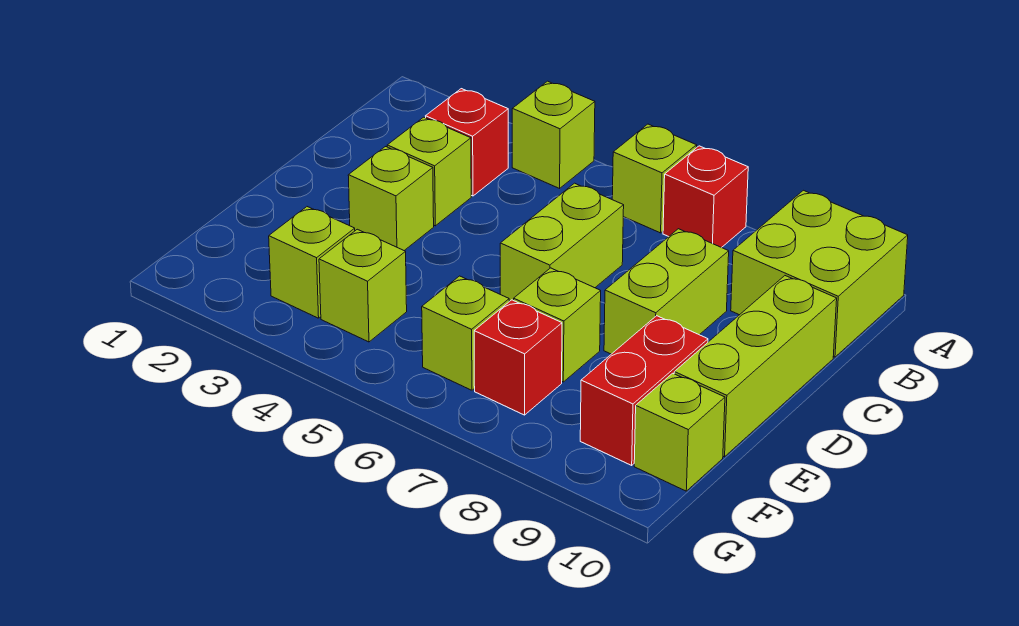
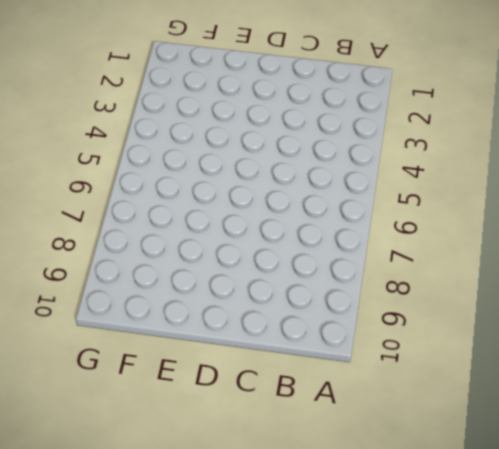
none -> lime brick A4 level 1
none -> lime brick A6 level 1
none -> red brick A7 level 1

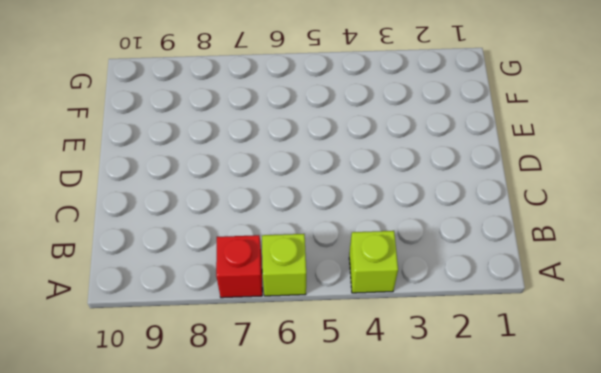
none -> lime brick A9:B10 level 1
none -> red brick B3 level 1
none -> lime brick C3 level 1

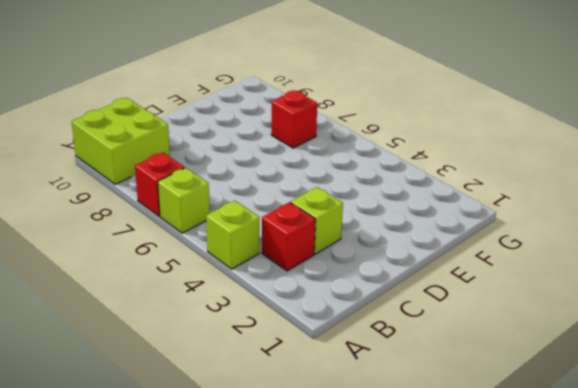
none -> lime brick C6:D6 level 1
none -> lime brick C8:D8 level 1
none -> lime brick C10:E10 level 1

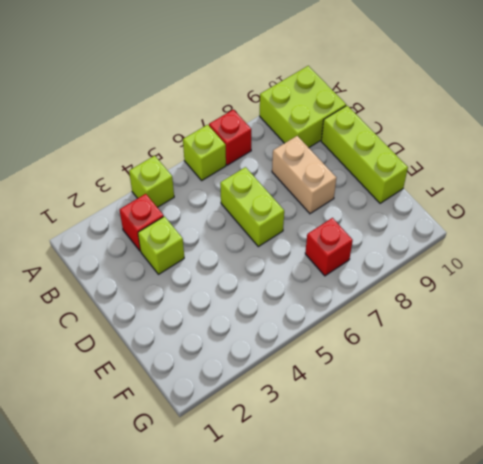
tan brick C8:D8 level 1 -> lime brick C8:D8 level 1
none -> lime brick D3 level 1
none -> lime brick E7 level 1
none -> red brick E9:F9 level 1

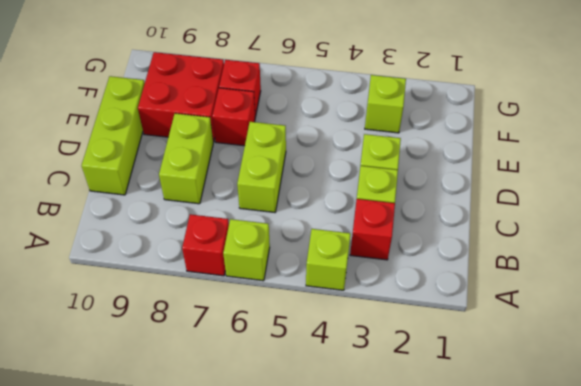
red brick E7 level 1 -> lime brick E7 level 1
red brick E8:F9 level 1 -> red brick E9:F9 level 1
none -> lime brick A9:B10 level 1
none -> lime brick F4 level 1
none -> lime brick F6 level 1

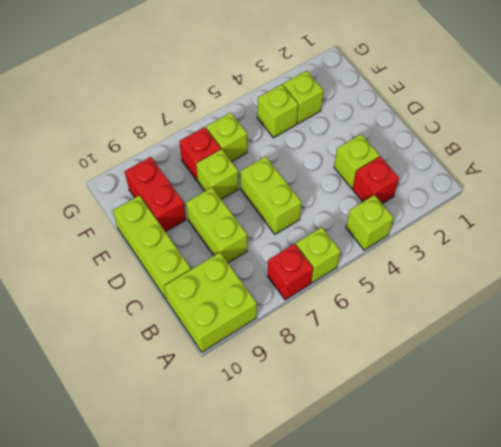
none -> lime brick D3 level 1
none -> lime brick F10 level 1

